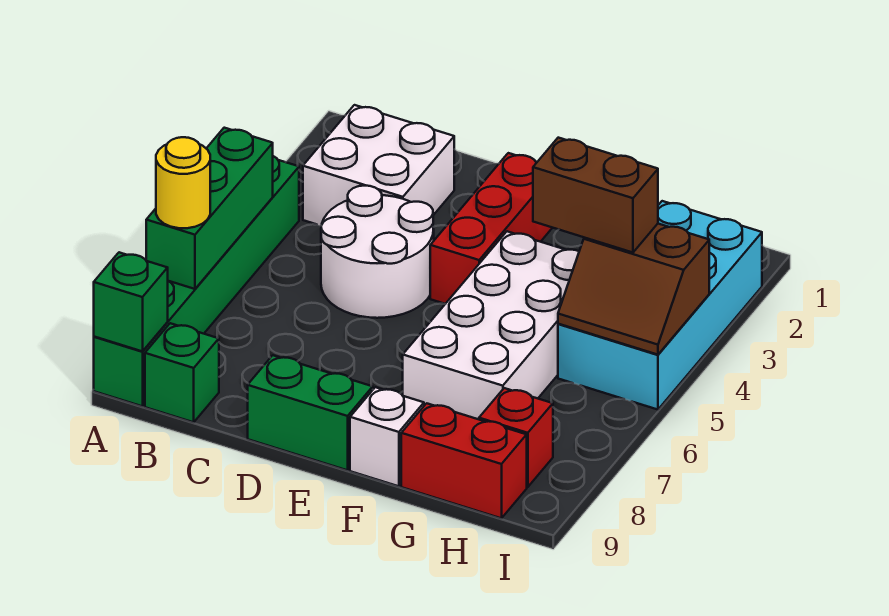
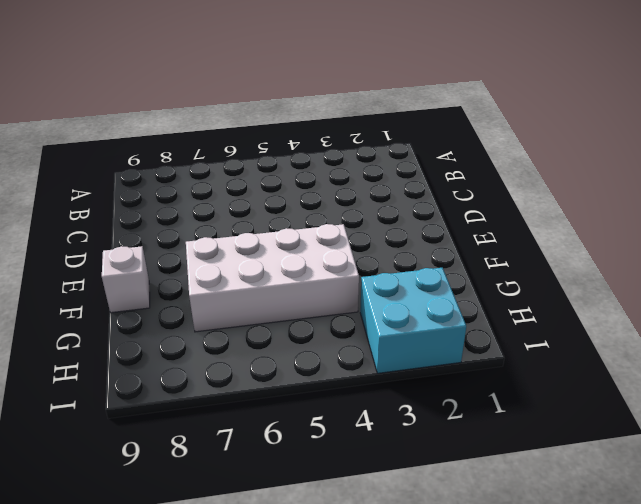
cyan brick H2:I3 level 1 -> cyan brick H2:I5 level 1
none -> green brick A4:A9 level 1
none -> white brick B2:C3 level 1
none -> green brick B9 level 1

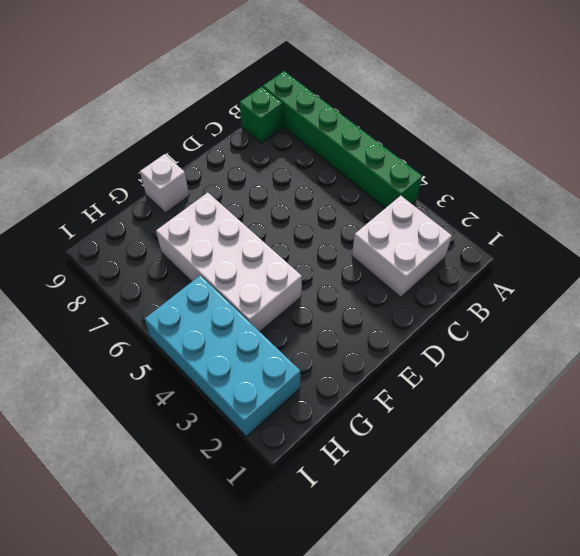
none -> white round brick C4:D5 level 1
none -> green brick D9:E9 level 1
none -> red brick E2:E4 level 1

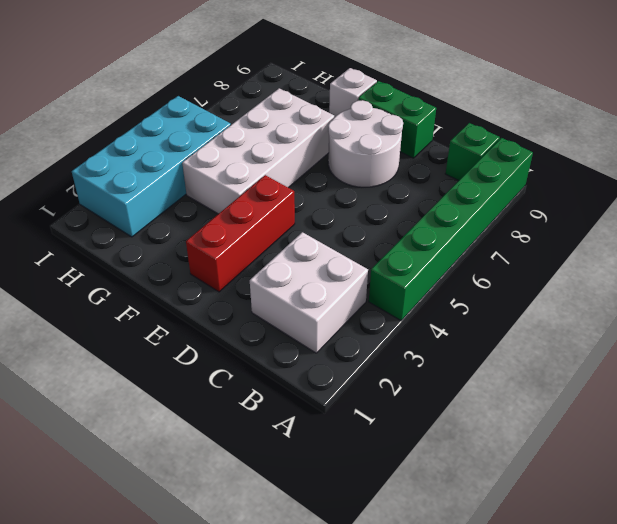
white round brick D7:E8 level 1 -> white round brick C4:D5 level 1
none -> red brick G9:H9 level 1
none -> red brick H8 level 1
none -> green brick A5:A7 level 2

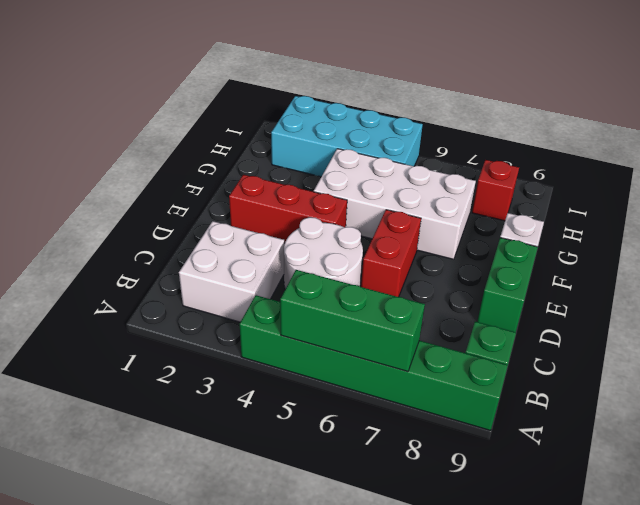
red brick D6:E6 level 1 -> red brick G9:H9 level 1
none -> green brick A9 level 2
none -> brown slope H4:I5 level 2 top 4
none -> yellow round brick A7 level 3

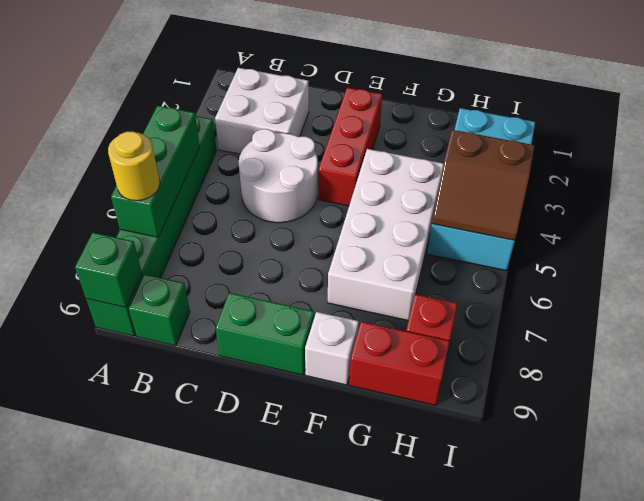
none -> brown brick G4:H4 level 3

